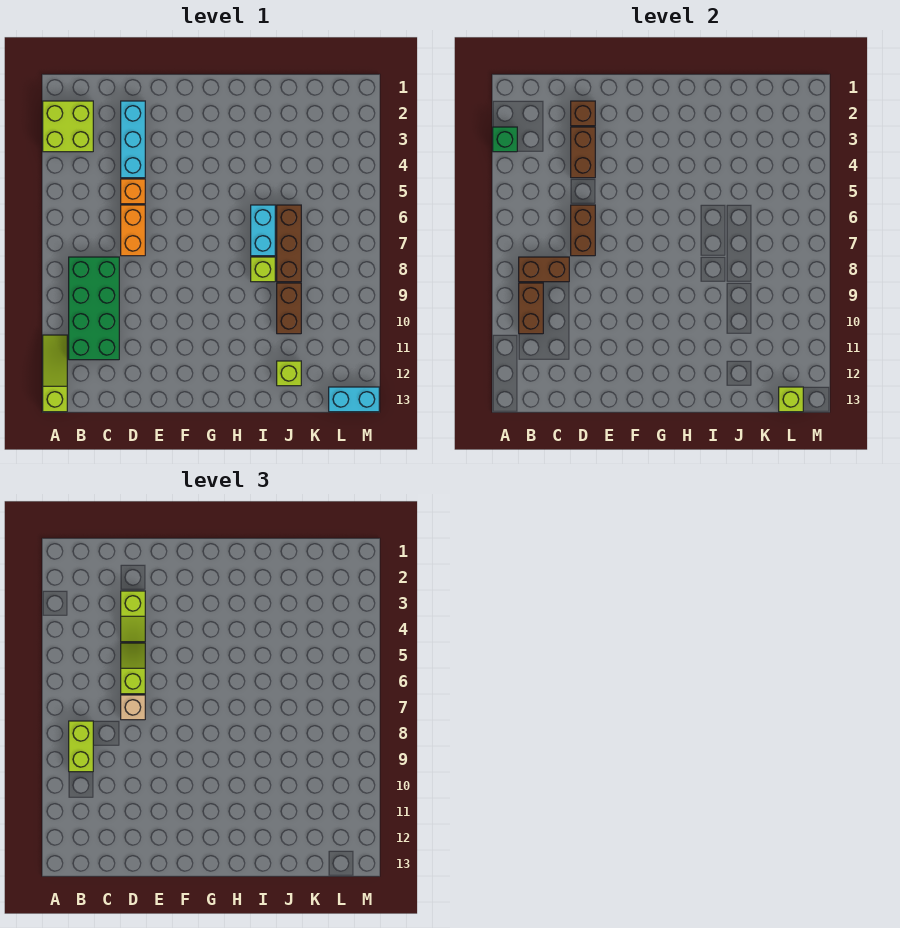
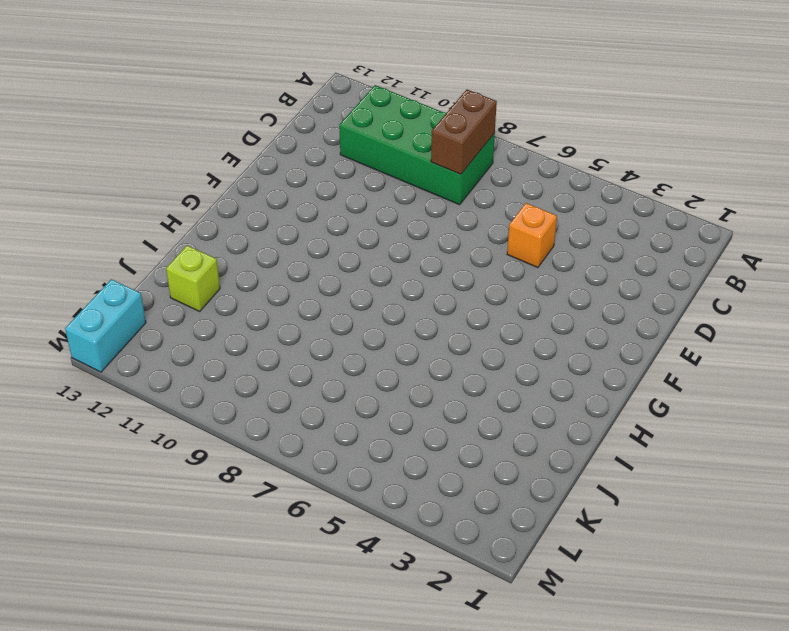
none -> lime brick A2:B3 level 1
none -> lime slope A11:A13 level 1 top 13
none -> cyan brick D2:D4 level 1

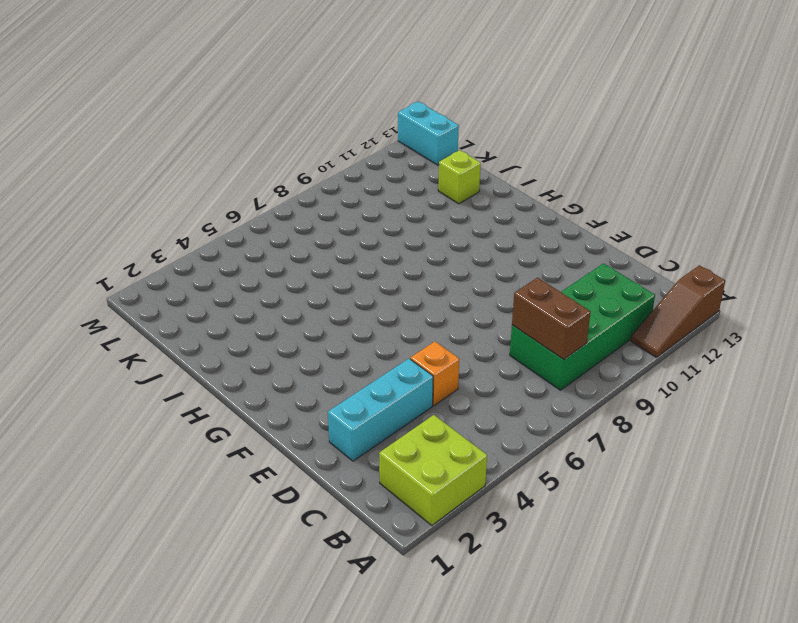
brown slope A11:A13 level 1 top 13 -> lime slope A11:A13 level 1 top 13
none -> orange brick D6:D7 level 1
none -> cyan brick I6:I7 level 1
none -> lime brick I8 level 1

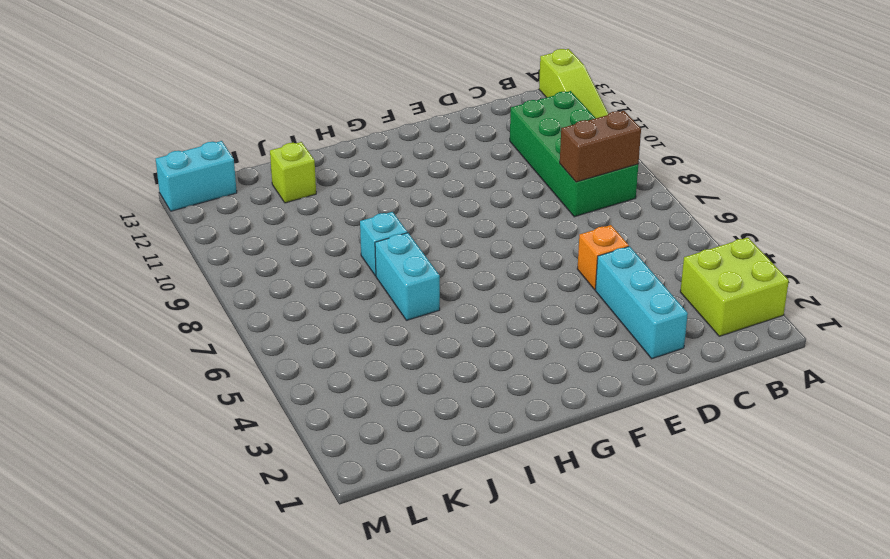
cyan brick I8 level 1 -> lime brick I8 level 1
none -> orange brick D6:D7 level 1
none -> brown brick J6:J8 level 1
none -> brown brick J9:J10 level 1

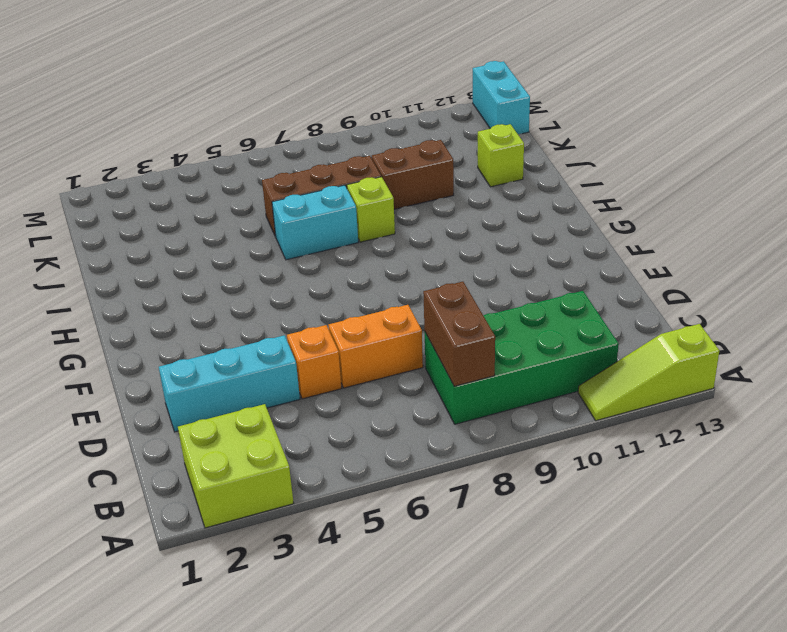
none -> green brick A3 level 2
none -> brown brick B9:B10 level 2
none -> brown brick D2 level 2

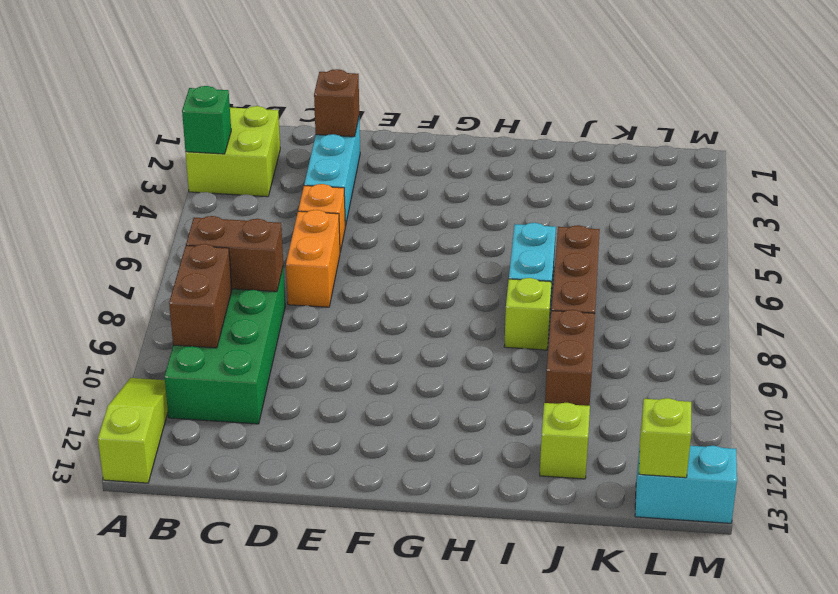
none -> brown brick D3:D4 level 2
none -> brown brick D6:D7 level 2
none -> lime brick B8:B9 level 3

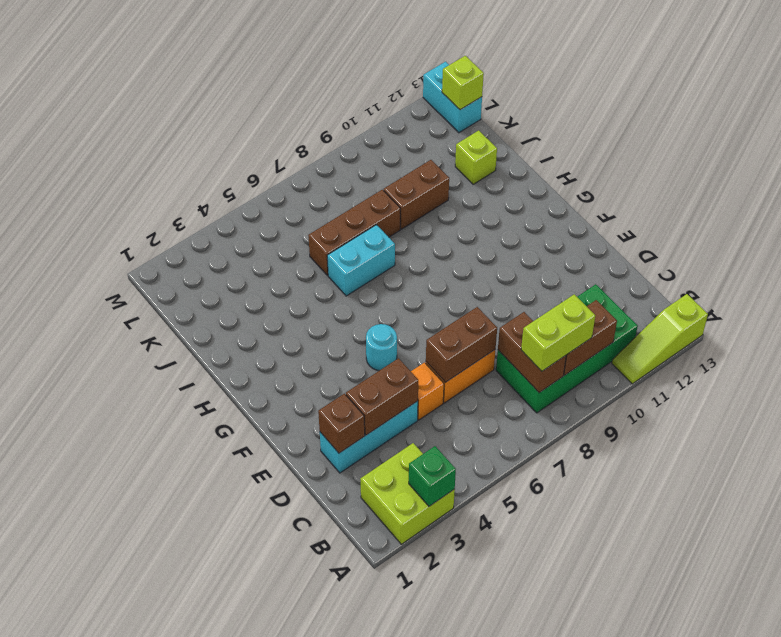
cyan round brick F5 level 1 -> none
none -> lime brick I8 level 1
none -> lime slope D3:D4 level 3 top 3
none -> lime slope D5:D6 level 3 top 6

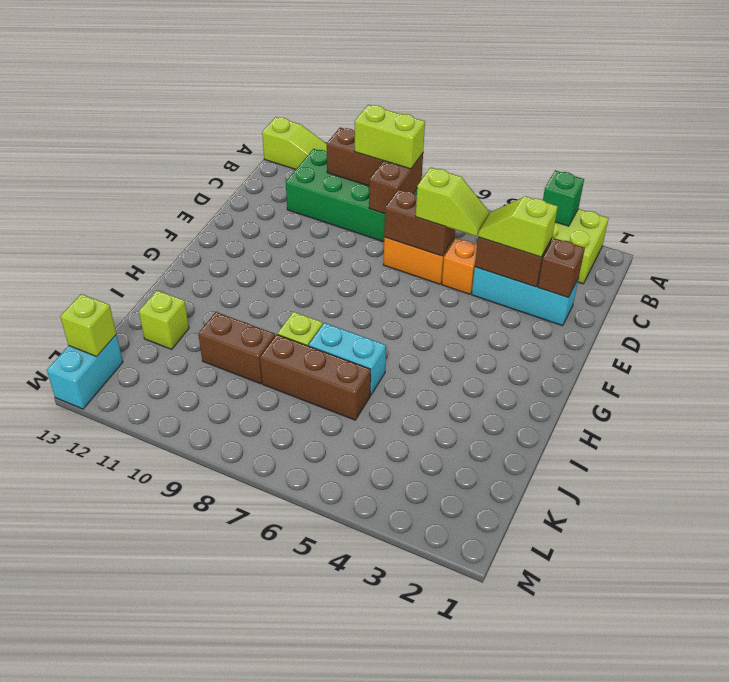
none -> tan brick D7 level 3

